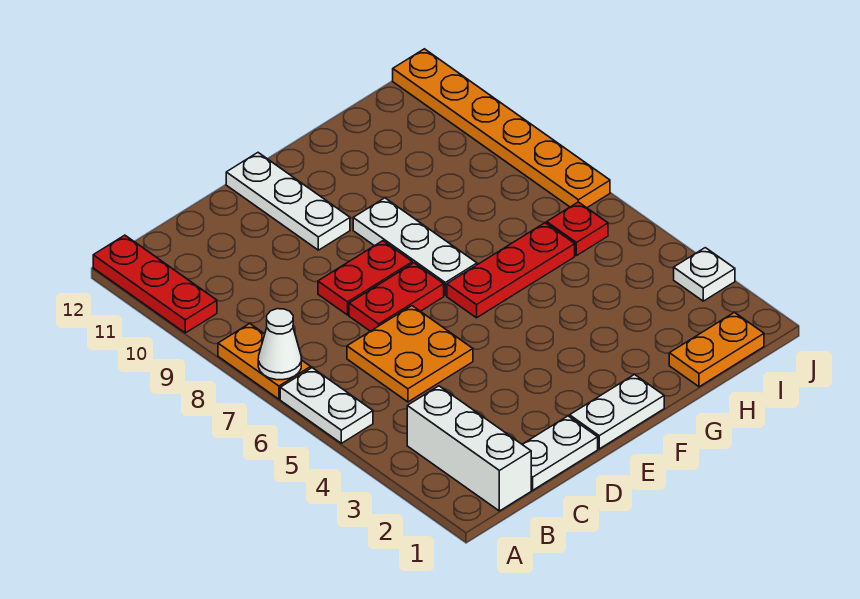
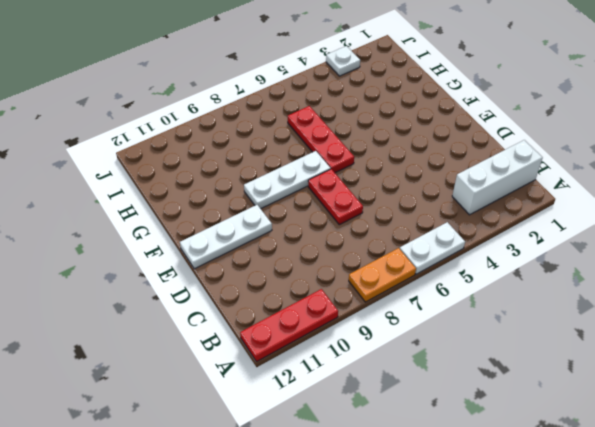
none -> white plate C1:D1 level 1
none -> orange plate C5:D6 level 1
none -> red plate D8:E8 level 1

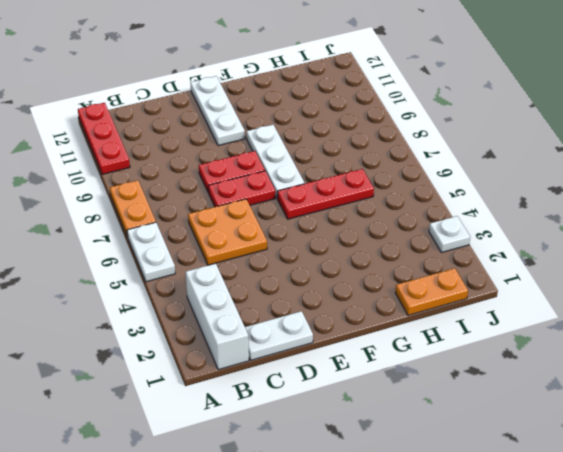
none -> white plate E1:F1 level 1
none -> red plate I6 level 1
none -> orange plate J7:J12 level 1

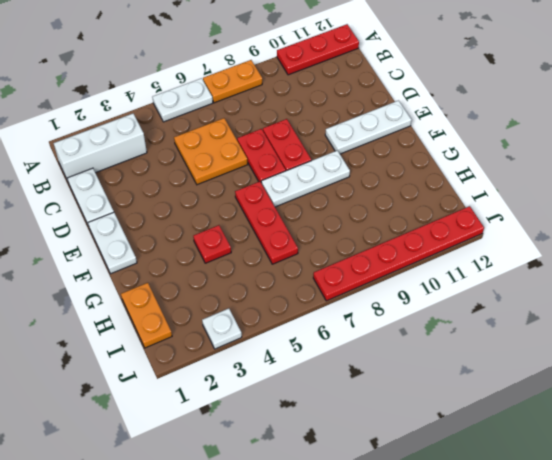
red plate G4 level 1 -> red plate I6 level 1
red plate J7:J12 level 1 -> orange plate J7:J12 level 1
none -> white cone A7 level 2

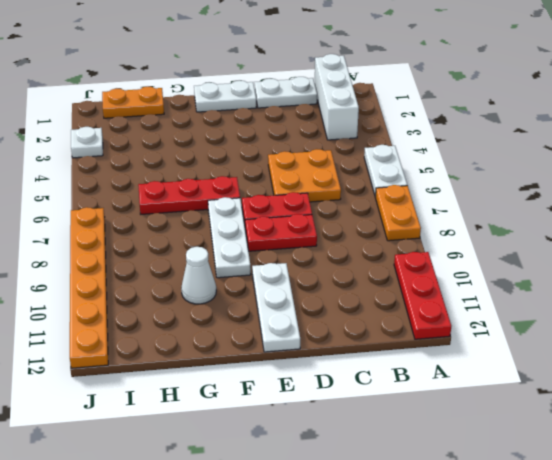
white cone G10 level 1 -> white cone A7 level 2
none -> red plate I6 level 1

